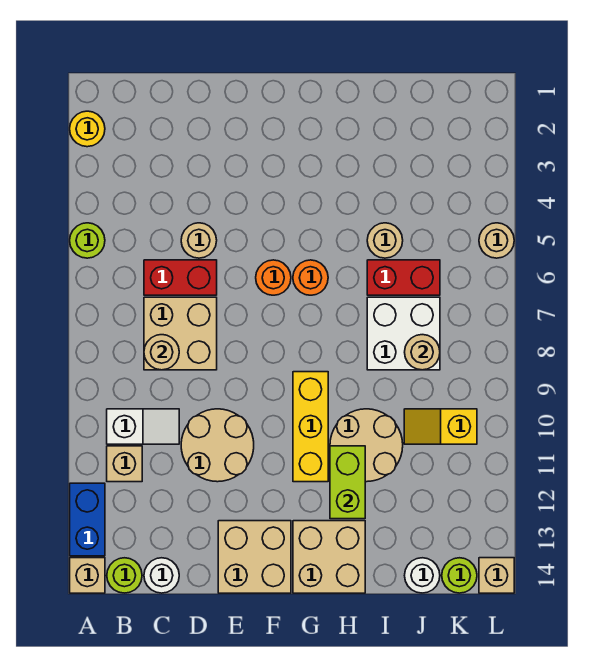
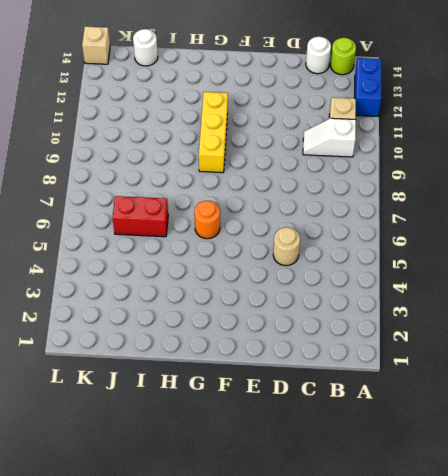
none -> yellow round brick A2 level 1
none -> lime round brick A5 level 1
none -> tan brick A14 level 1

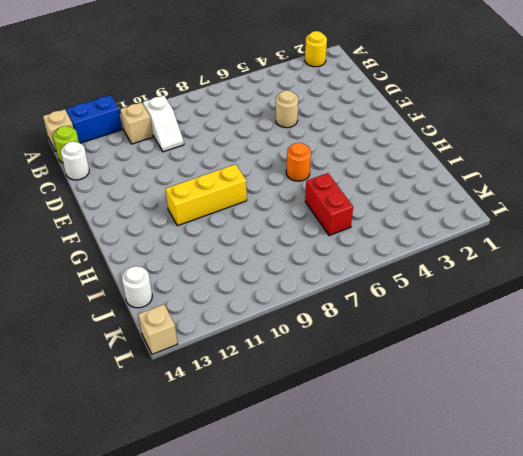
none -> lime round brick A5 level 1
none -> red brick C6:D6 level 1
none -> tan brick C7:D8 level 1

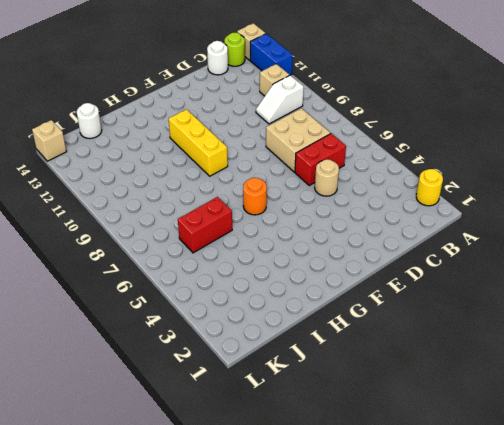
none -> lime round brick A5 level 1
none -> tan round brick D10:E11 level 1
none -> tan brick E13:F14 level 1

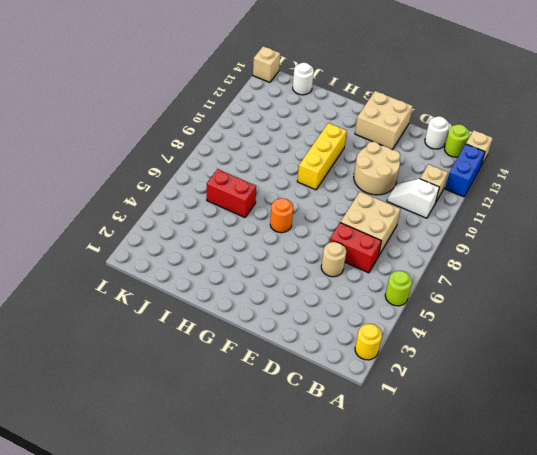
none -> orange round brick F6 level 1
none -> tan brick G13:H14 level 1
none -> tan round brick H10:I11 level 1

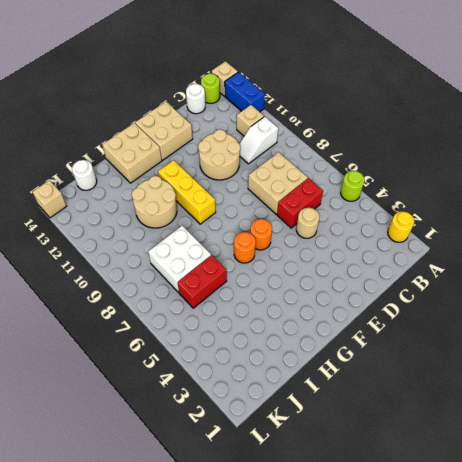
none -> tan round brick I5 level 1
none -> yellow slope J10:K10 level 1 top K
none -> lime round brick K14 level 1

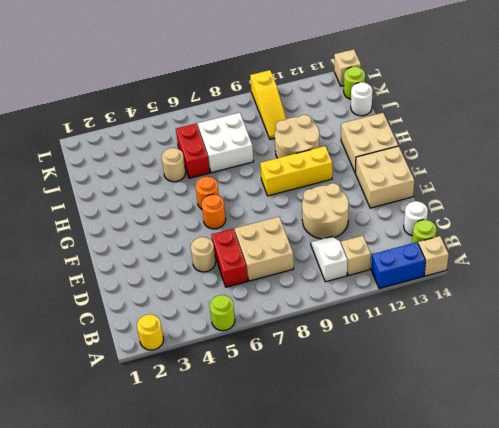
yellow slope J10:L10 level 1 top L -> yellow slope J10:K10 level 1 top K
none -> tan round brick L5 level 1
none -> tan round brick C8 level 2
none -> lime brick H11:H12 level 2

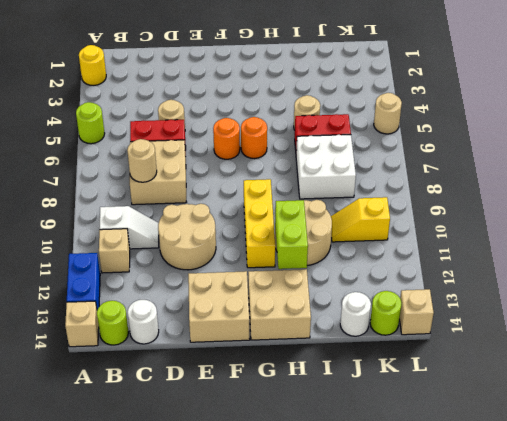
none -> tan round brick J8 level 2

